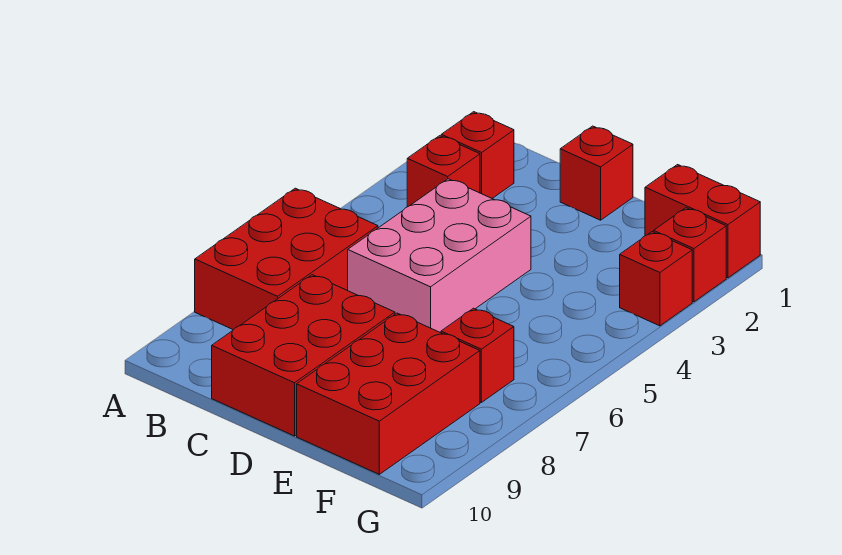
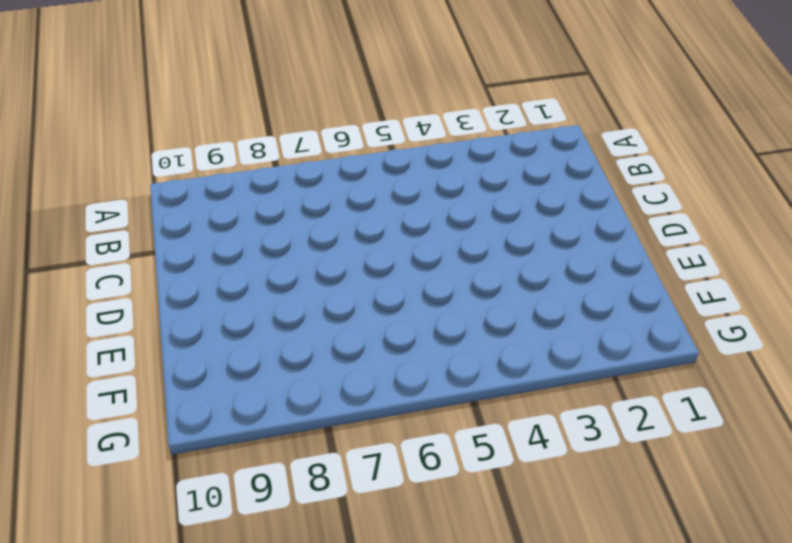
none -> red brick A6:B8 level 1
none -> red brick B2 level 1

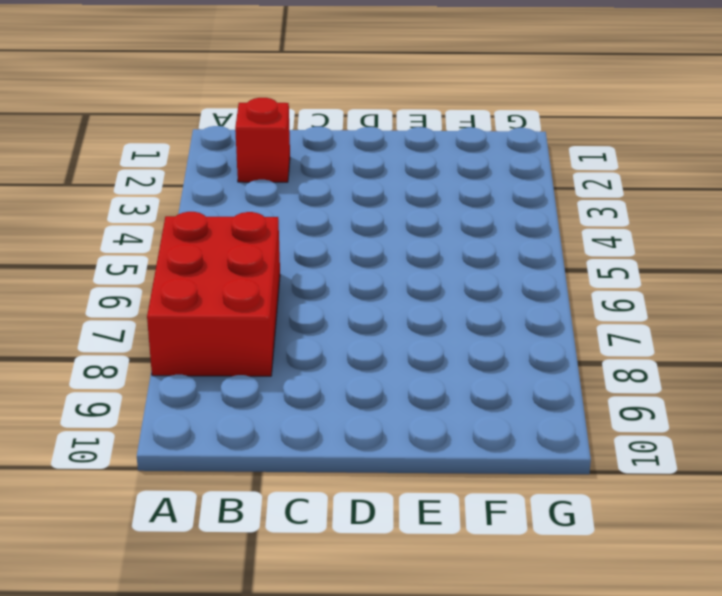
none -> red brick B3 level 1
none -> pink brick C4:D6 level 1

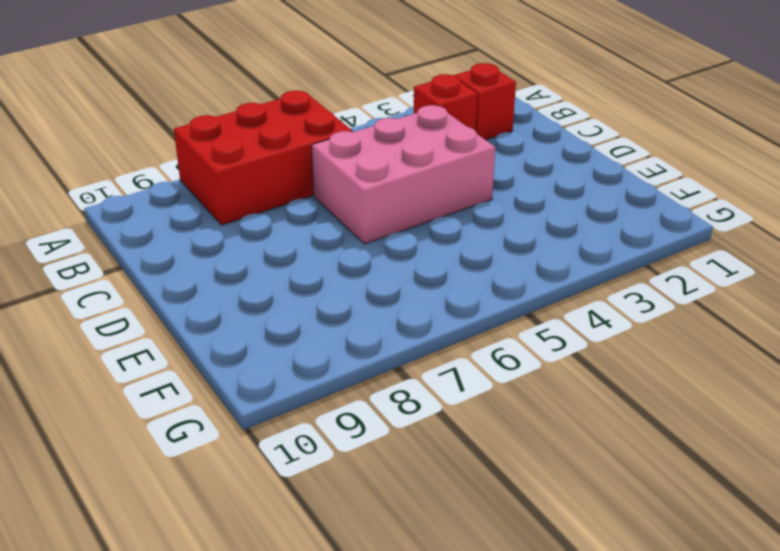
none -> red brick C8:D10 level 1
none -> red brick D1 level 1

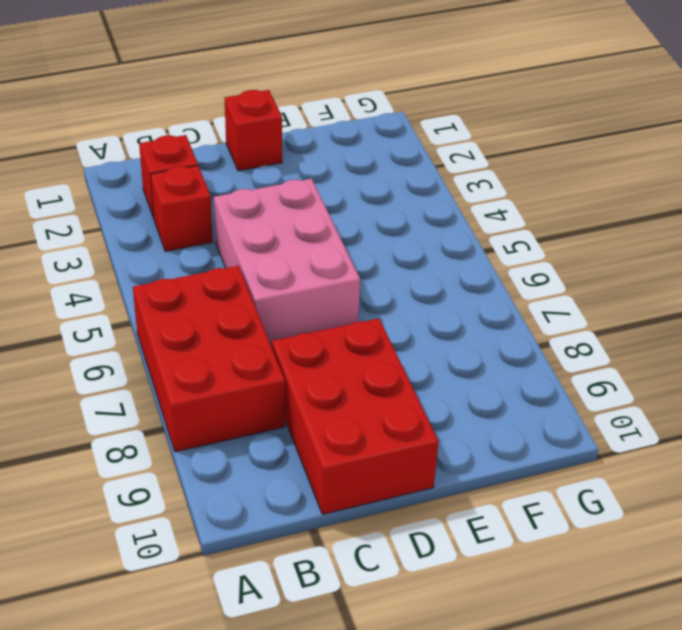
none -> red brick E8:F10 level 1
none -> red brick F1:G1 level 1

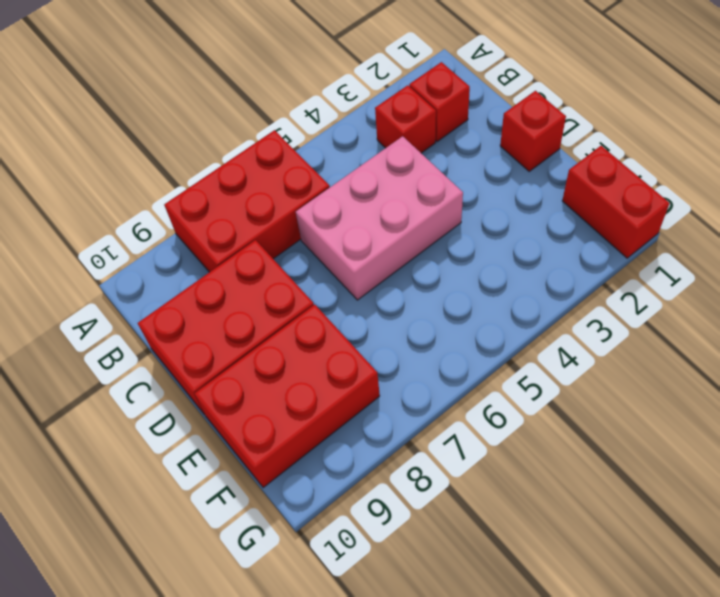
none -> red brick F7 level 1
none -> red brick G2 level 1

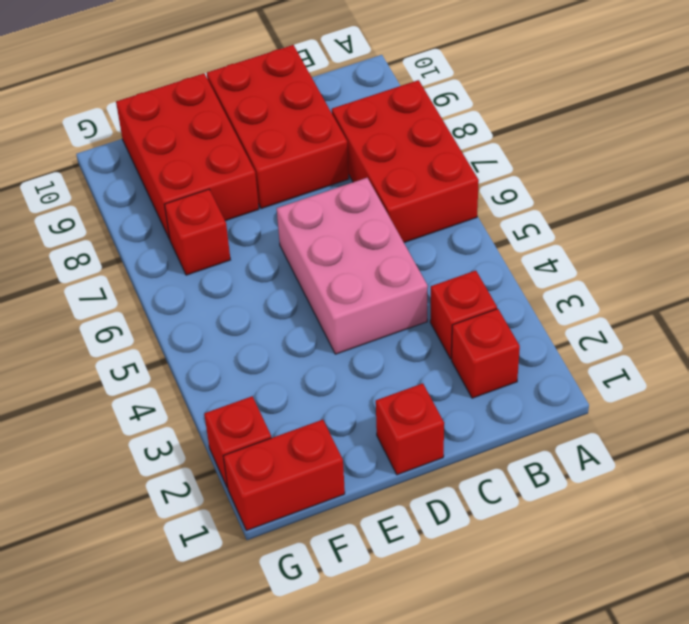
none -> red brick G3 level 1

